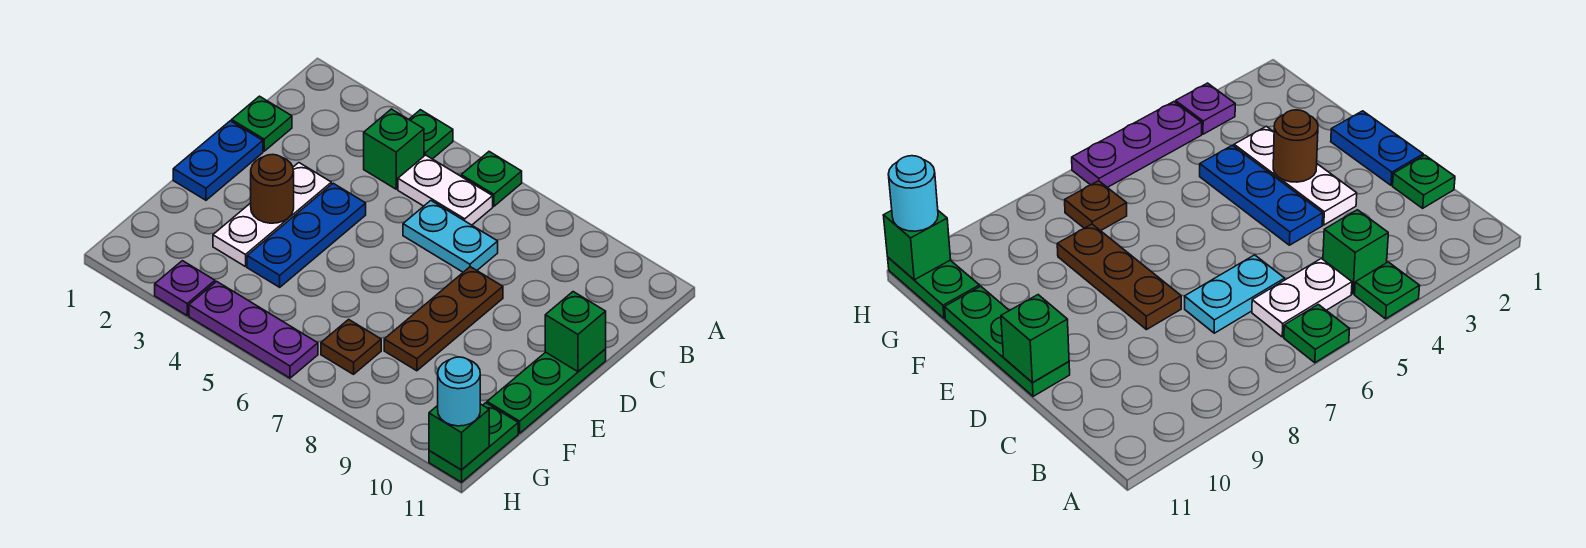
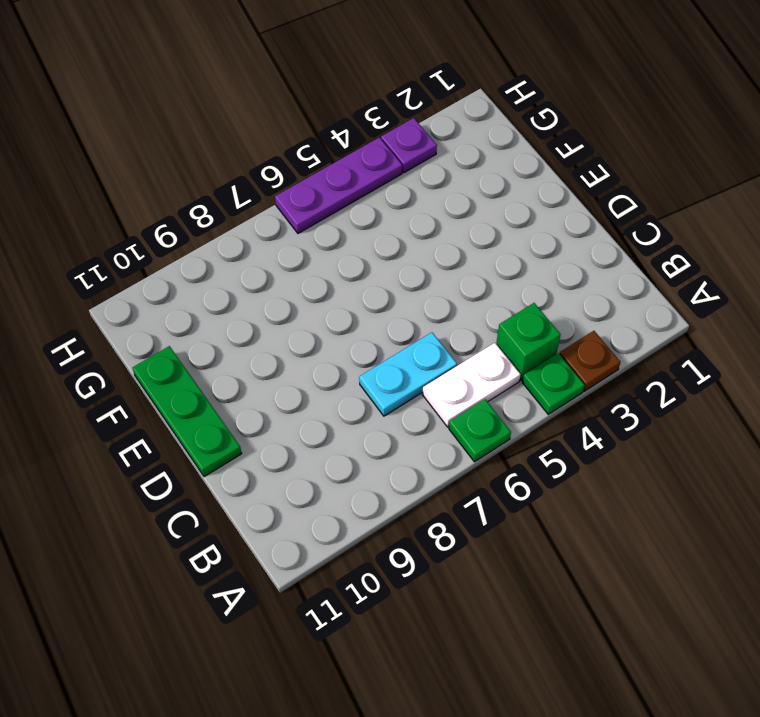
brown plate A3 level 1 -> brown plate G7 level 1
none -> green plate C1 level 1
none -> blue plate D1:E1 level 1
none -> white plate D3:F3 level 1

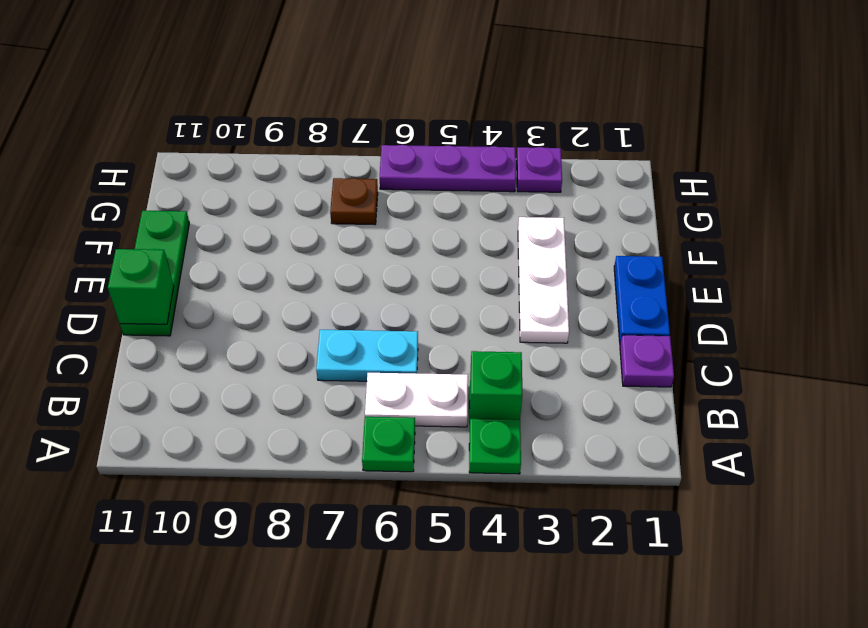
purple plate C1 level 1 -> green plate C1 level 1
none -> blue plate D4:F4 level 1
none -> brown plate D8:F8 level 1
none -> green plate G11:H11 level 1

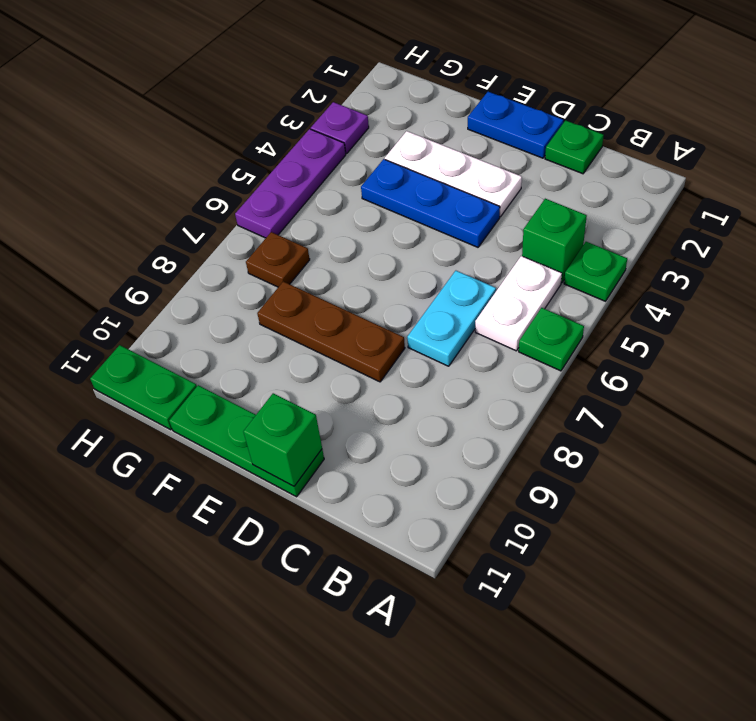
none -> brown round brick E3 level 2
none -> green brick H11 level 2
none -> cyan round brick H11 level 3

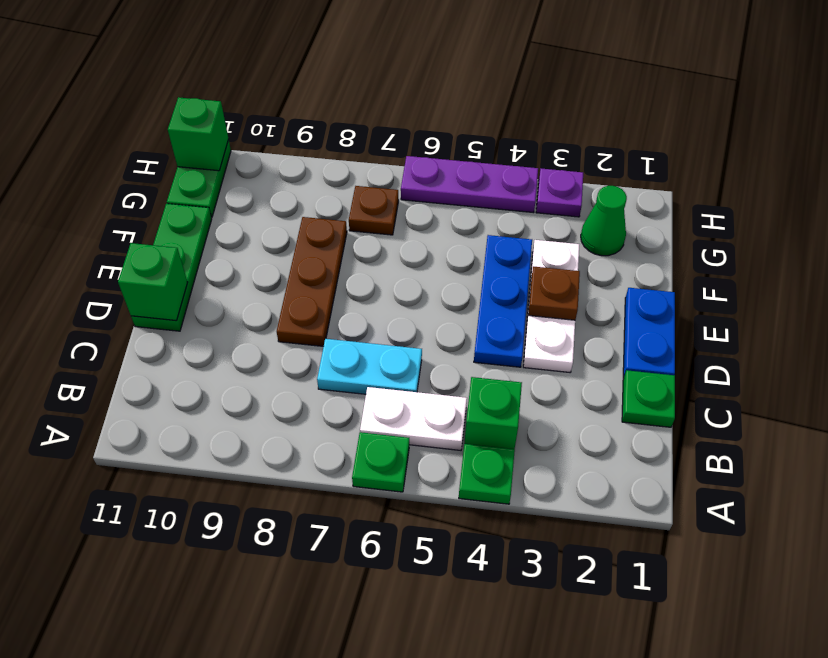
brown plate E3 level 2 -> brown round brick E3 level 2
green cone G2 level 1 -> none
none -> cyan round brick H11 level 3

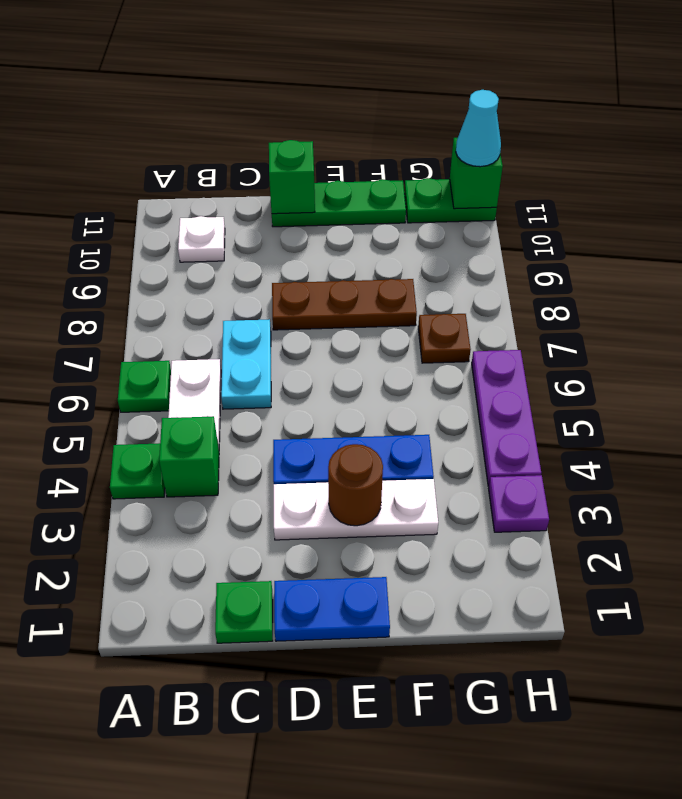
white plate B10 level 1 -> none
cyan cone H11 level 3 -> cyan round brick H11 level 3

